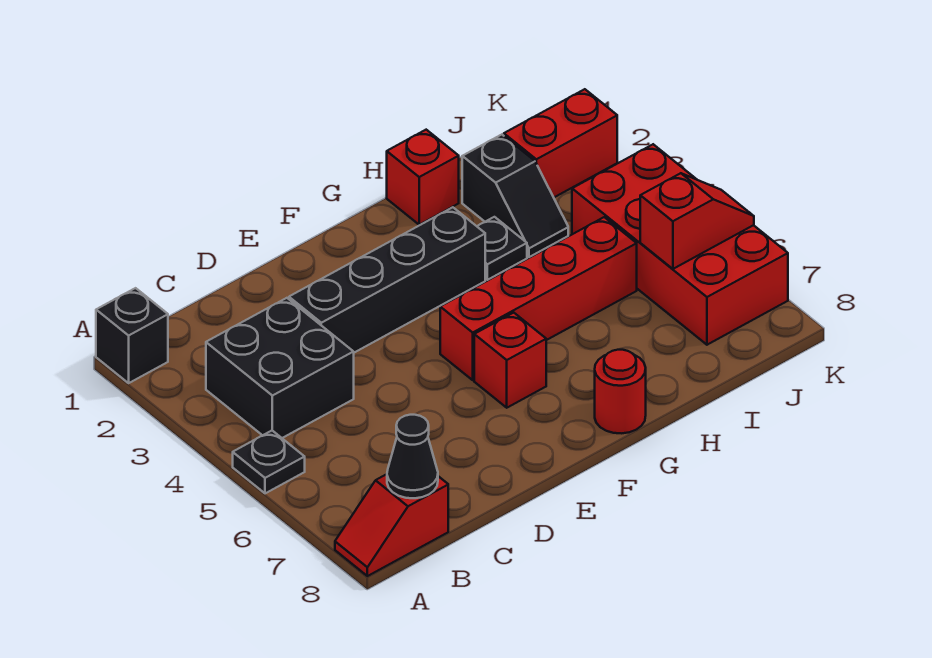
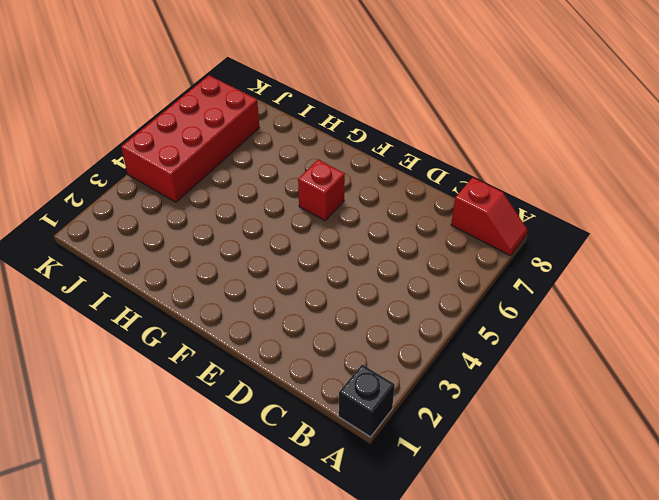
none -> black plate A5 level 1
none -> black brick B3:C4 level 1
none -> black brick D3:G3 level 1

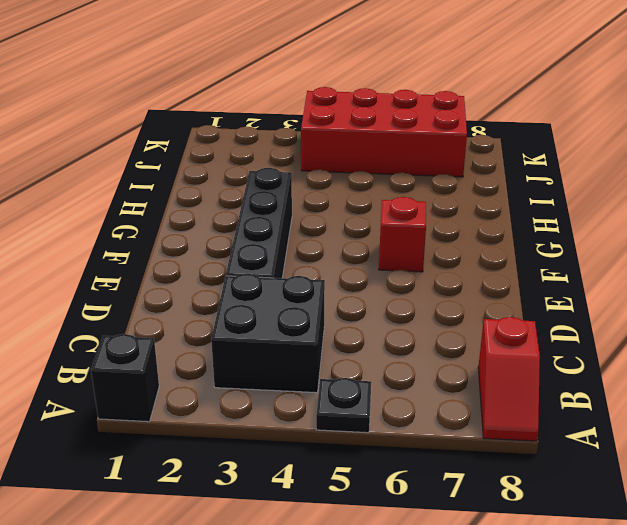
none -> red brick F5:I5 level 1
none -> red round brick G8 level 1
none -> red brick H1 level 1

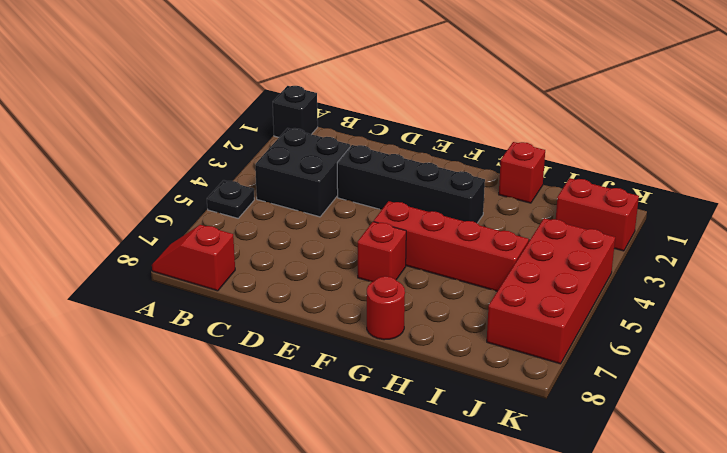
none -> black plate H3 level 1
none -> black slope I2:I3 level 1 top 2
none -> black cone B8 level 2

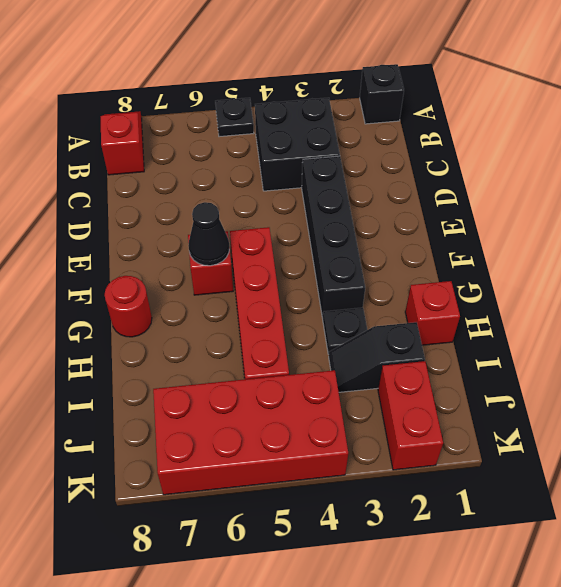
black cone F6 level 2 -> black cone B8 level 2
none -> red slope J6:K6 level 2 top J

